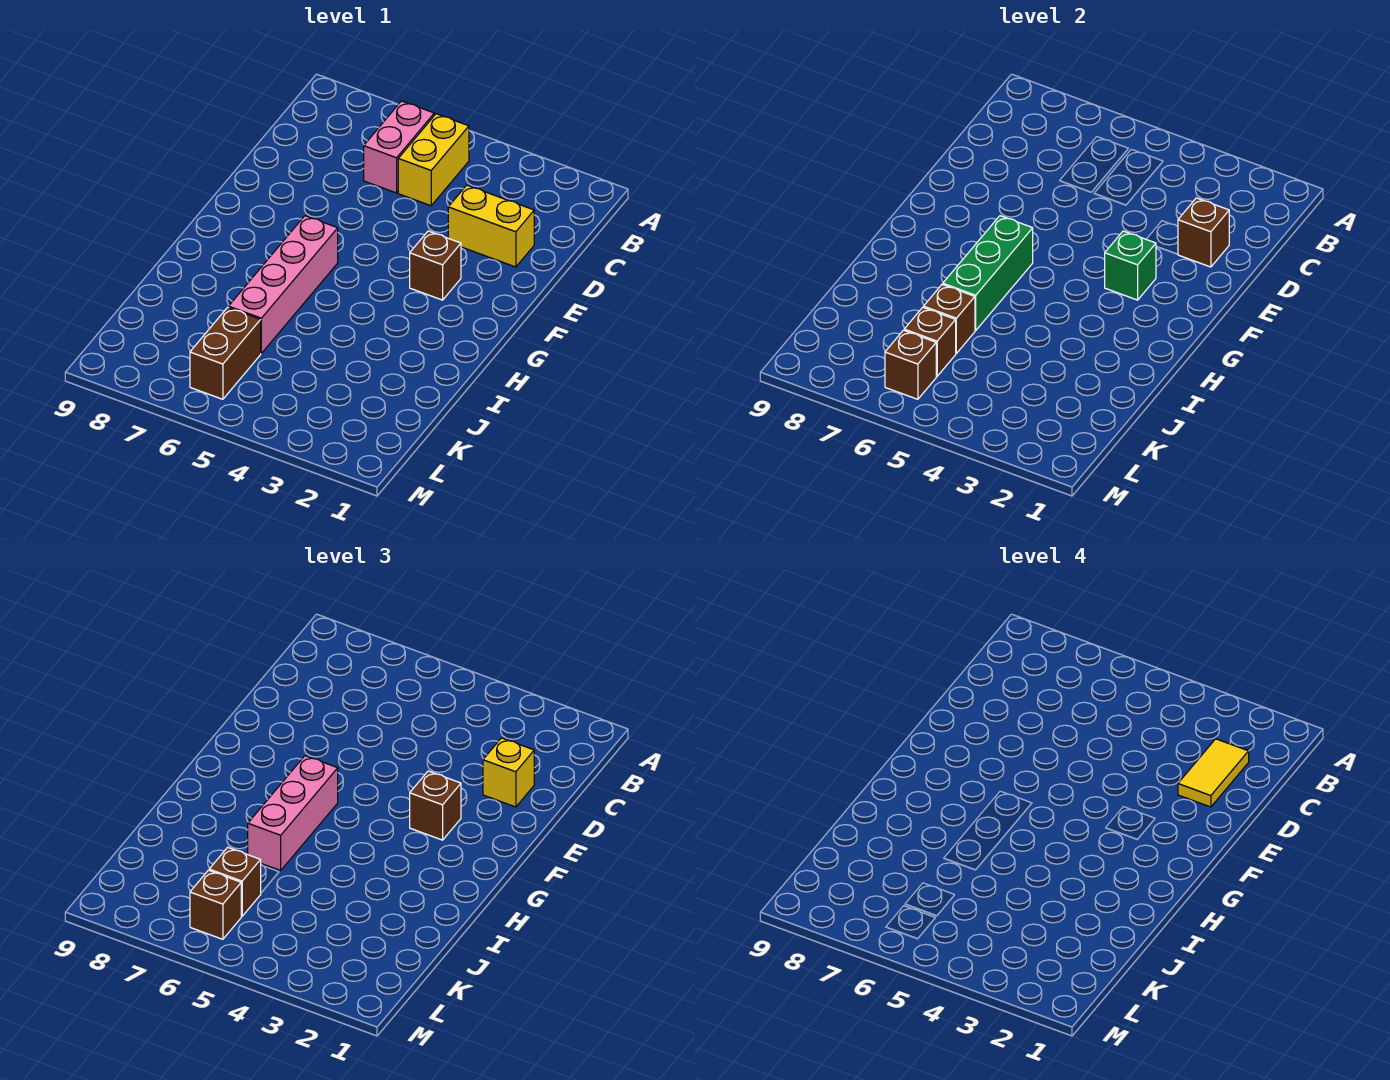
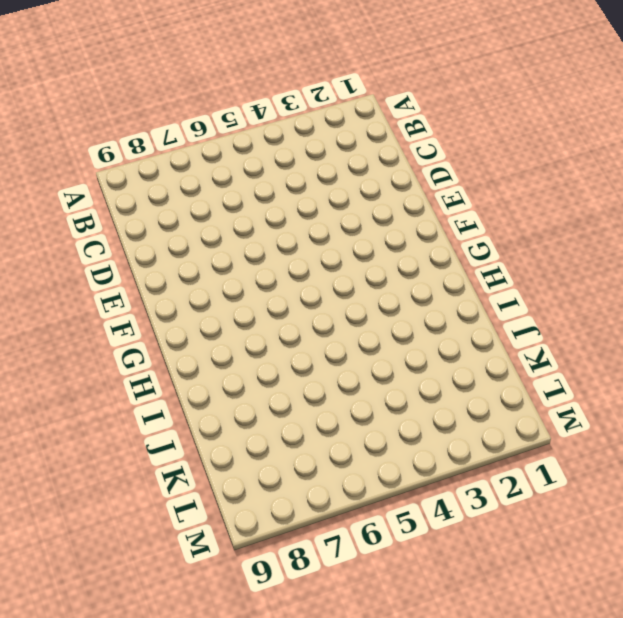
none -> yellow brick B5:C5 level 1
none -> pink brick B6:C6 level 1
none -> yellow brick D2:D3 level 1

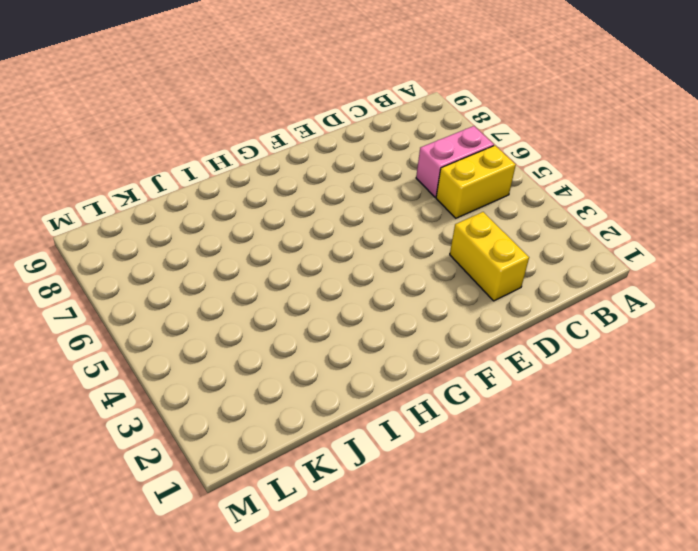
none -> brown brick F3 level 1
none -> pink brick G6:J6 level 1
none -> brown brick K6:L6 level 1

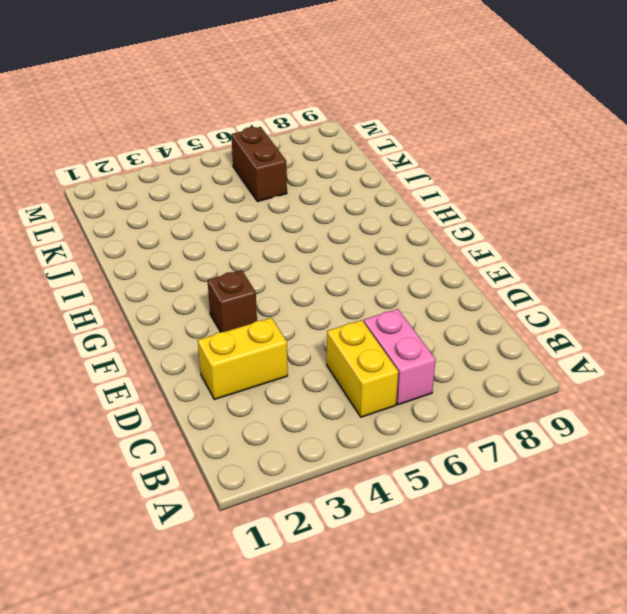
none -> pink brick G6:J6 level 1
none -> brown brick D2 level 2
none -> green brick F3 level 2

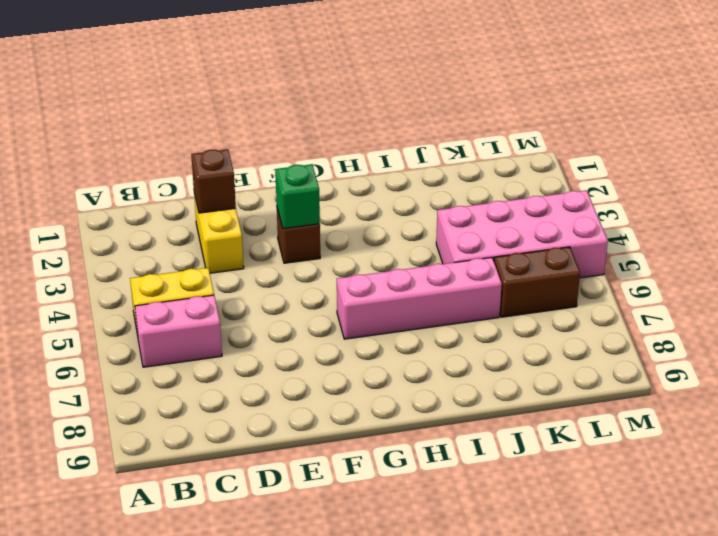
pink brick J4:M5 level 1 -> none
none -> green brick G6:I6 level 2
none -> brown brick J6 level 2
none -> brown brick K6 level 2

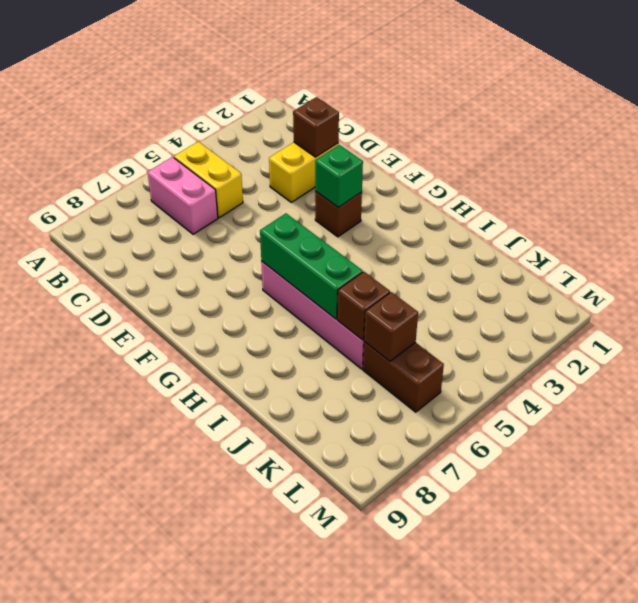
none -> brown brick L6 level 2
none -> yellow brick D2 level 3
none -> brown brick F3 level 3

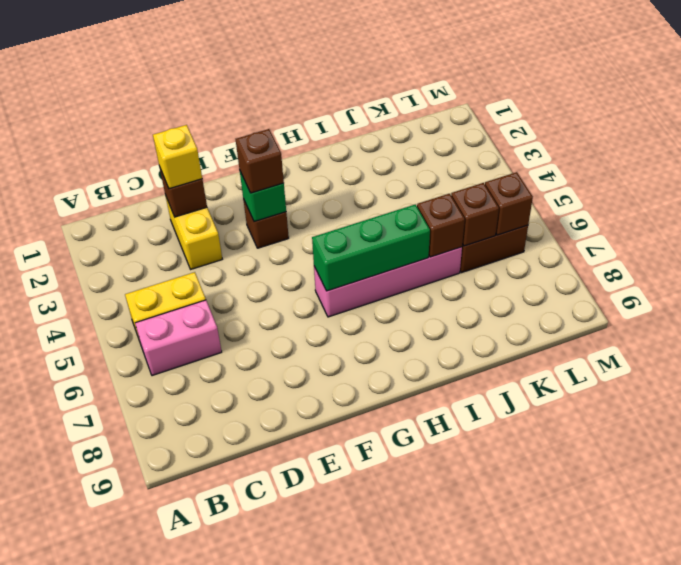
none -> pink brick G6:I6 level 3
none -> brown brick K6 level 3
none -> brown brick L6 level 3

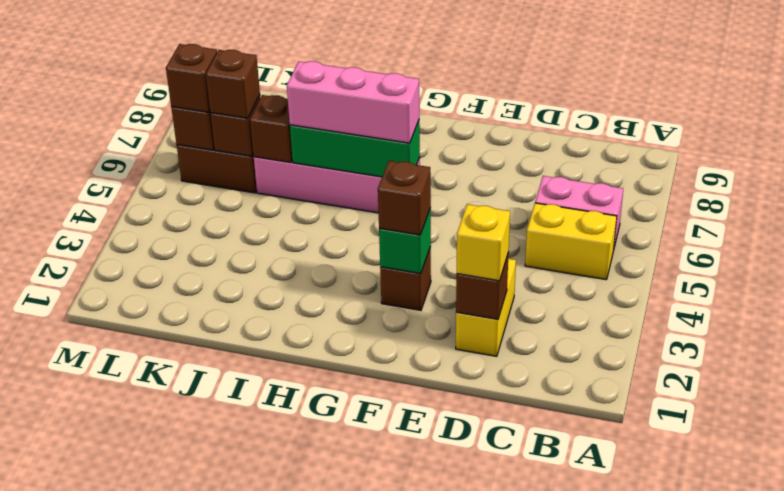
none -> yellow tile C2:D2 level 4

